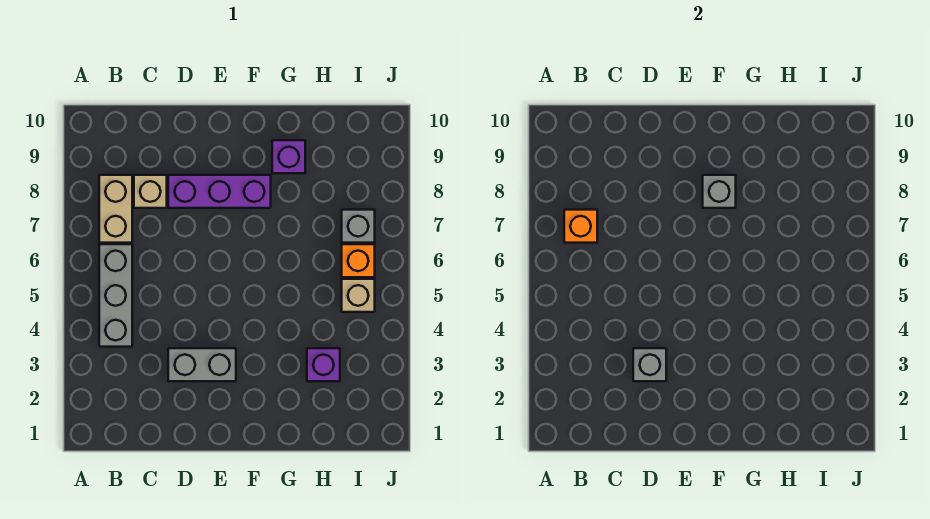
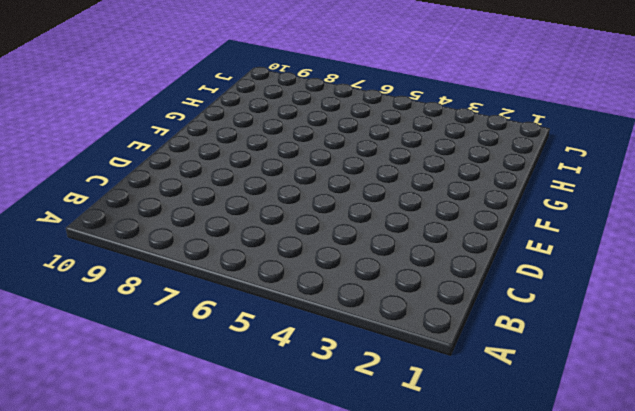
none -> grey brick B4:B6 level 1
none -> tan brick B7:B8 level 1
none -> tan brick C8 level 1

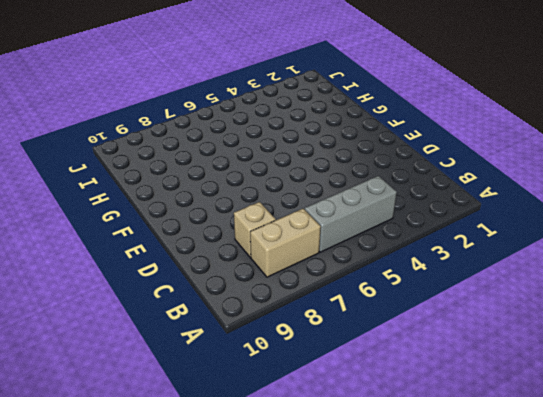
none -> grey brick D3:E3 level 1
none -> purple brick D8:F8 level 1
none -> purple brick G9 level 1

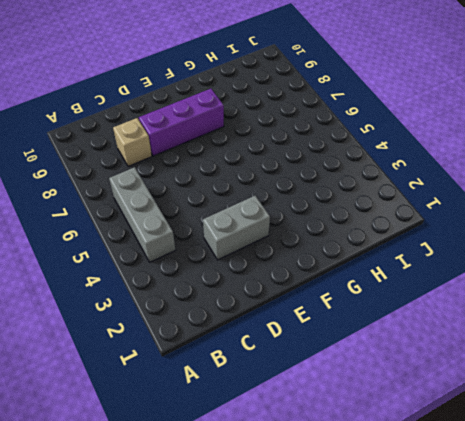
none -> tan brick B7:B8 level 1
none -> purple brick G9 level 1
none -> purple brick H3 level 1

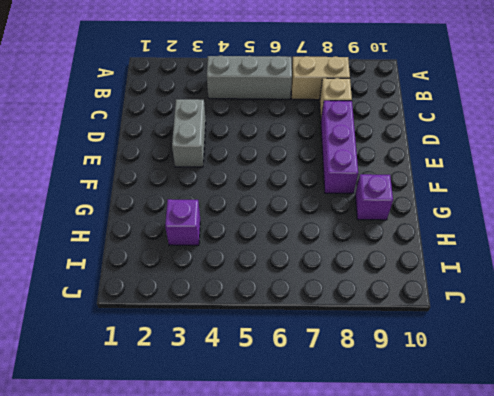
none -> tan brick I5 level 1
none -> orange brick I6 level 1
none -> grey brick I7 level 1

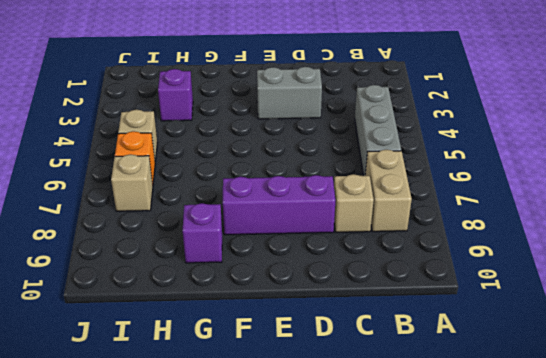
tan brick I7 level 1 -> grey brick I7 level 1
none -> orange brick B7 level 2
none -> grey brick D3 level 2
none -> grey brick F8 level 2

